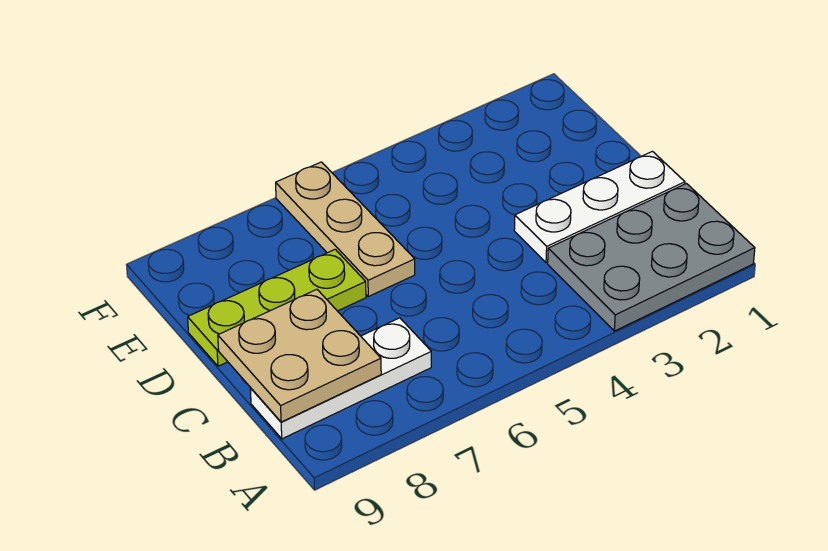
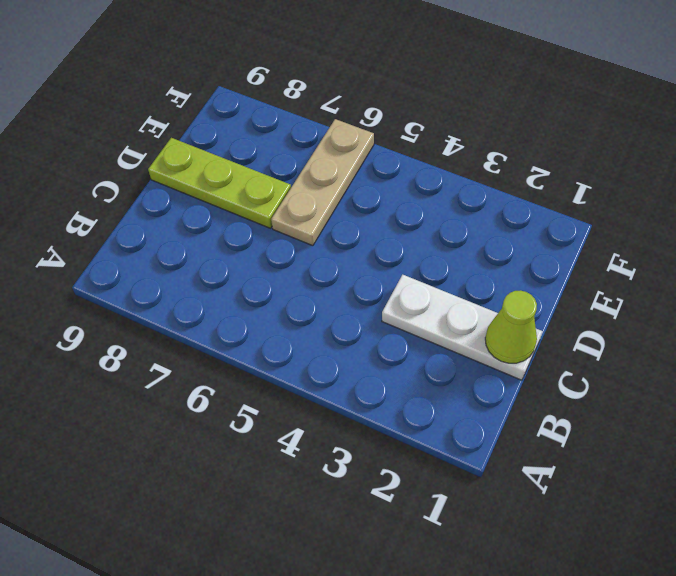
lime cone C1 level 2 -> none
none -> grey plate A1:B3 level 1
none -> white plate B7:B9 level 1

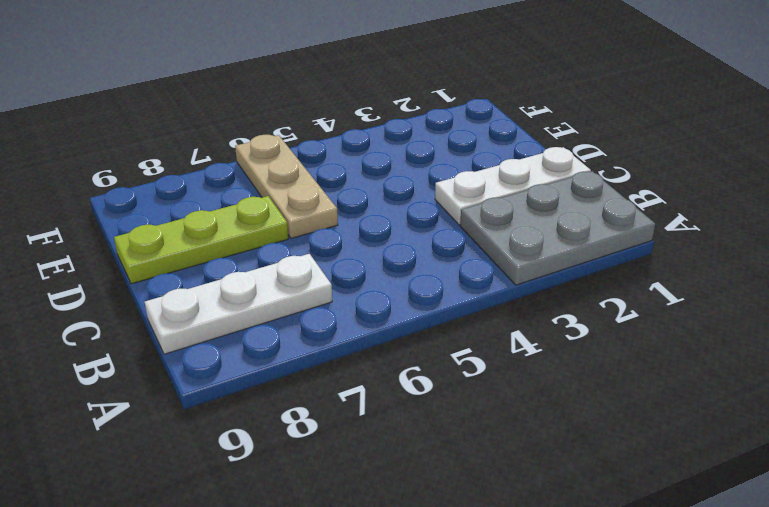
none -> tan plate B8:C9 level 2

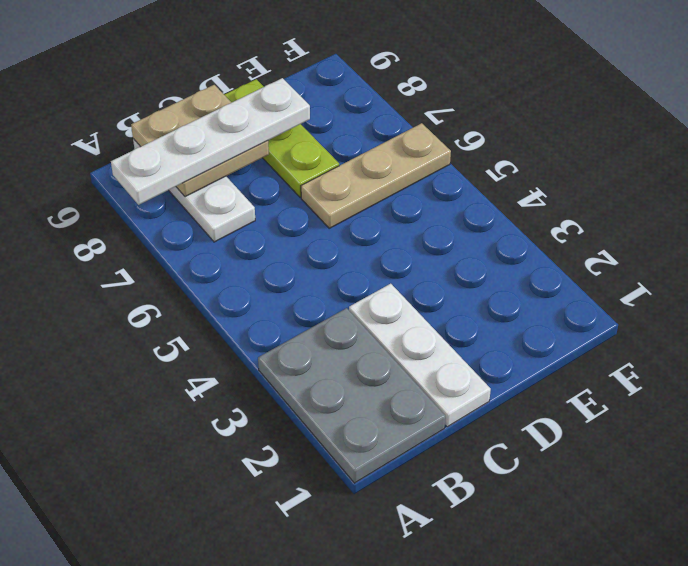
white plate A8:D8 level 3 -> none

